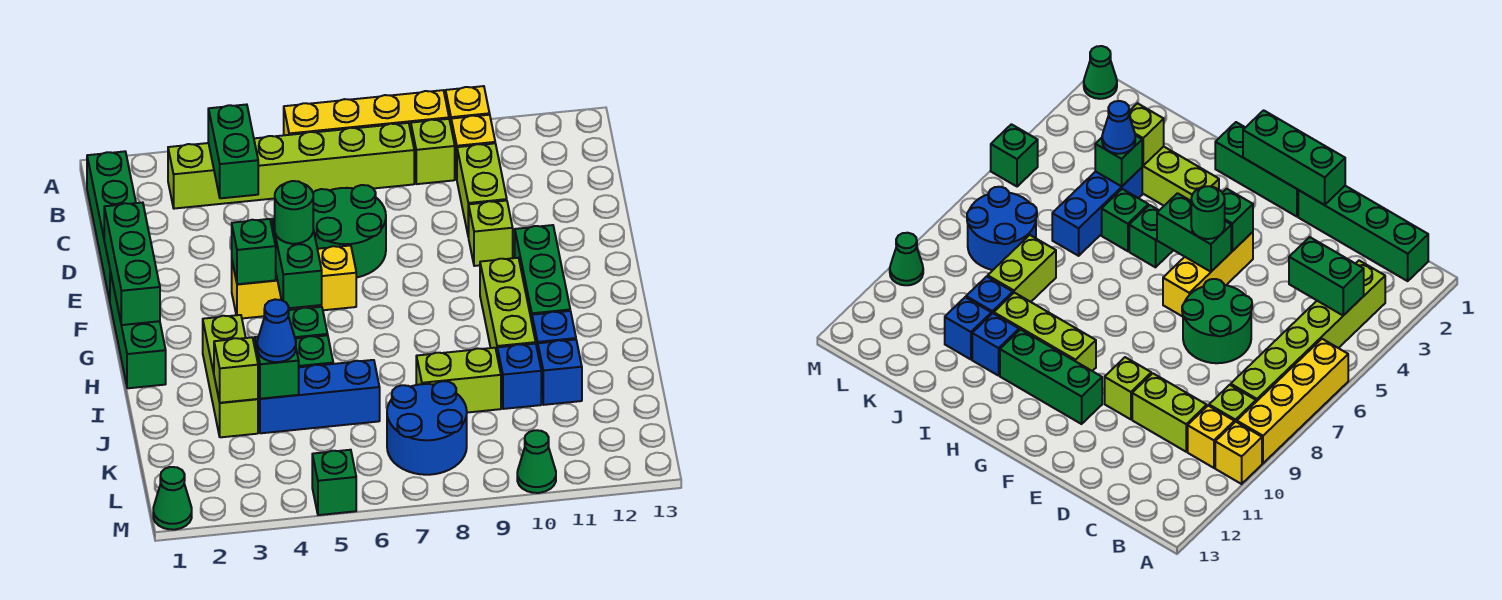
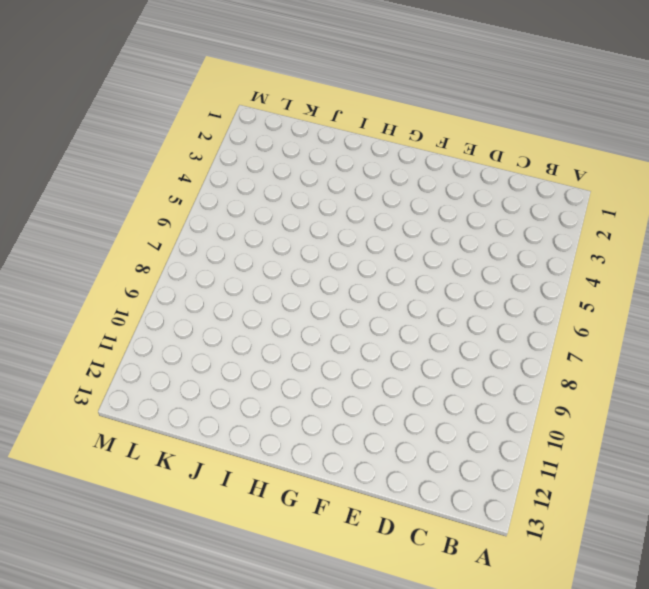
none -> yellow brick A6:A9 level 1
none -> yellow brick A10 level 1
none -> green brick B1:E1 level 1
none -> lime brick B3:B8 level 1

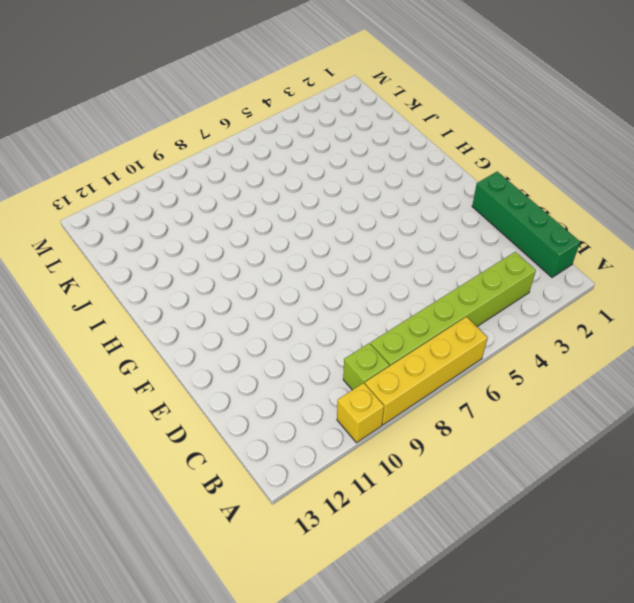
none -> yellow brick B10 level 1
none -> lime brick C10:D10 level 1
none -> green round brick D6:E7 level 1
none -> lime brick E10 level 1

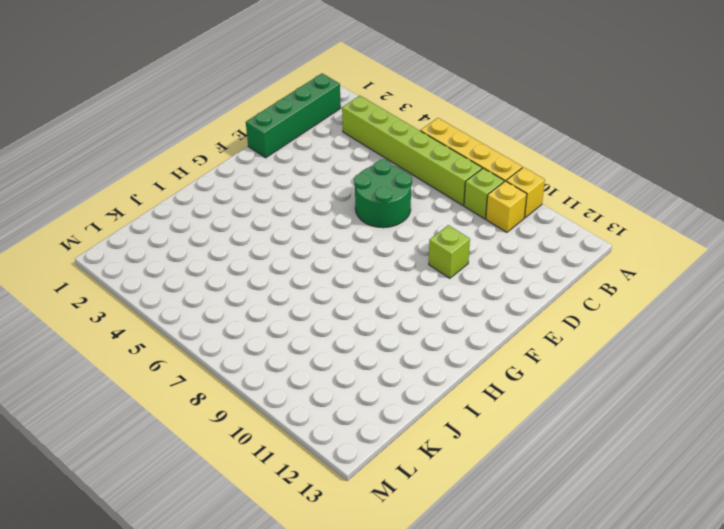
none -> lime brick C10:D10 level 1
none -> green brick F1:H1 level 1
none -> yellow brick F4:F6 level 1
none -> green brick F11:H11 level 1

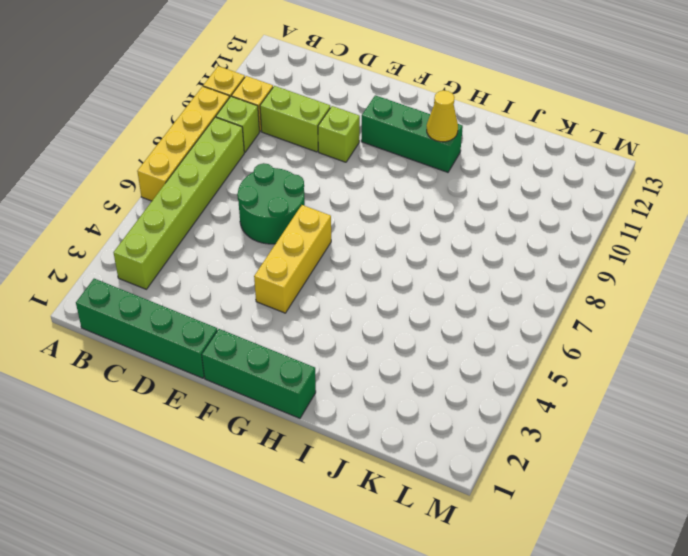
yellow cone H11 level 2 -> none
none -> lime brick G10:I10 level 1
none -> lime brick H3:J3 level 1
none -> green brick H5 level 1
none -> green brick I5 level 1

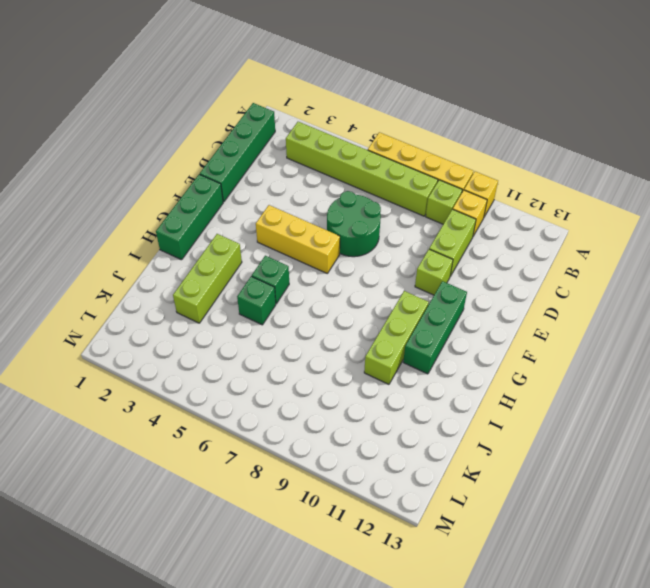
none -> blue brick I11 level 1
none -> blue brick J4:J6 level 1
none -> lime brick J8:J9 level 1
none -> blue brick J10 level 1

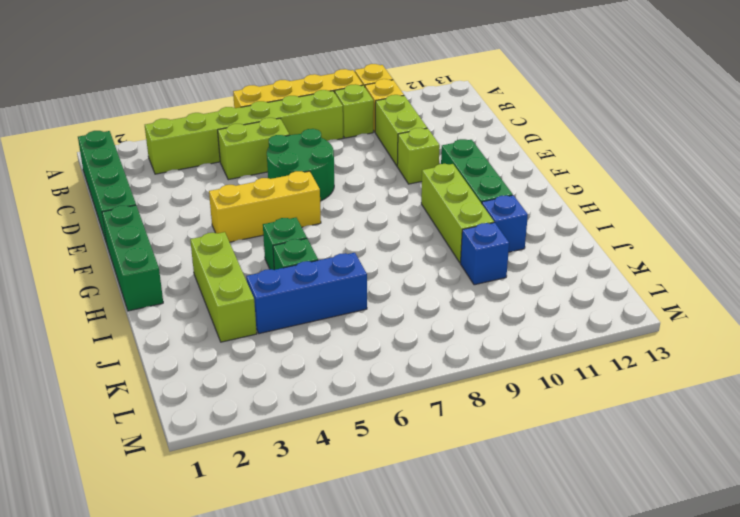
lime brick C5:C6 level 1 -> lime brick J8:J9 level 1
none -> blue brick J11 level 1
none -> blue round brick K7:L8 level 1
none -> green cone M1 level 1
none -> green brick M5 level 1

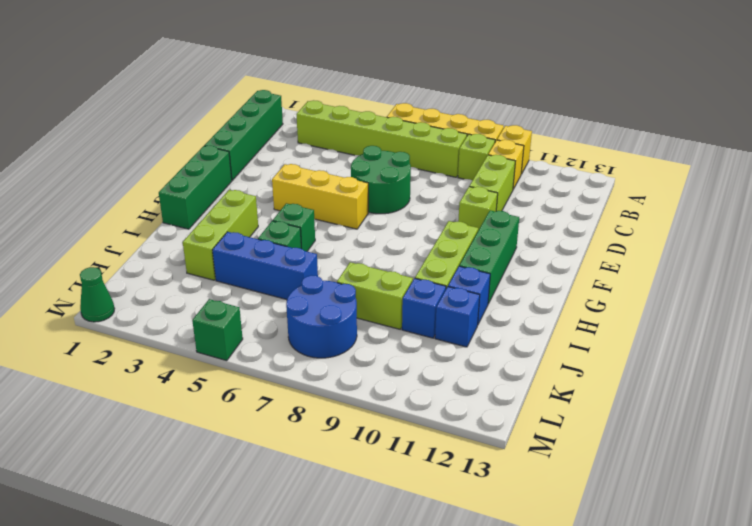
none -> green cone M10 level 1
none -> green brick B4:C4 level 2
none -> green brick E1:G1 level 2
none -> green brick F4 level 2

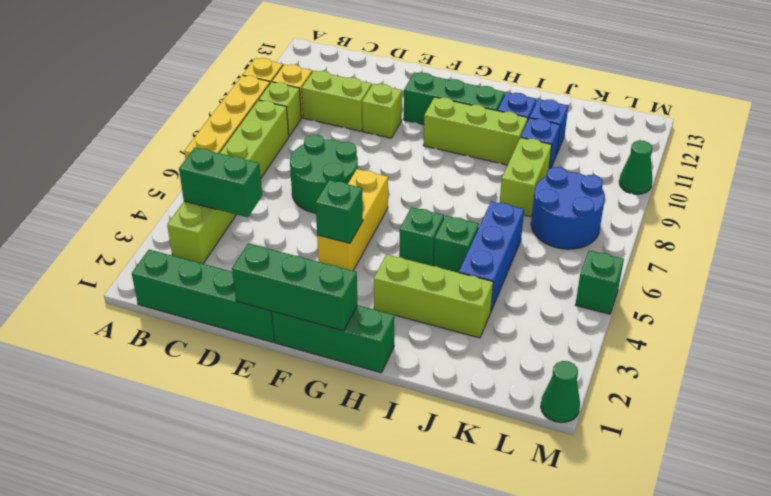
none -> green brick F5:G5 level 2
none -> lime brick J3 level 2
none -> green brick J4 level 2
none -> green round brick F5 level 3

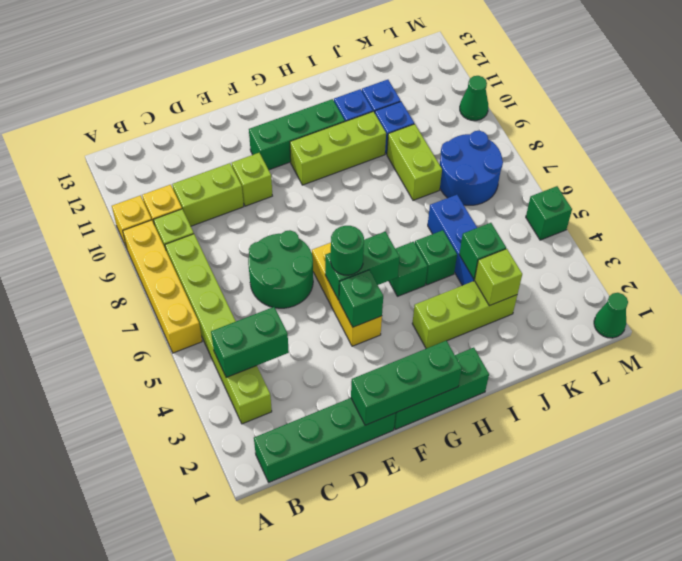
none -> blue cone J4 level 3

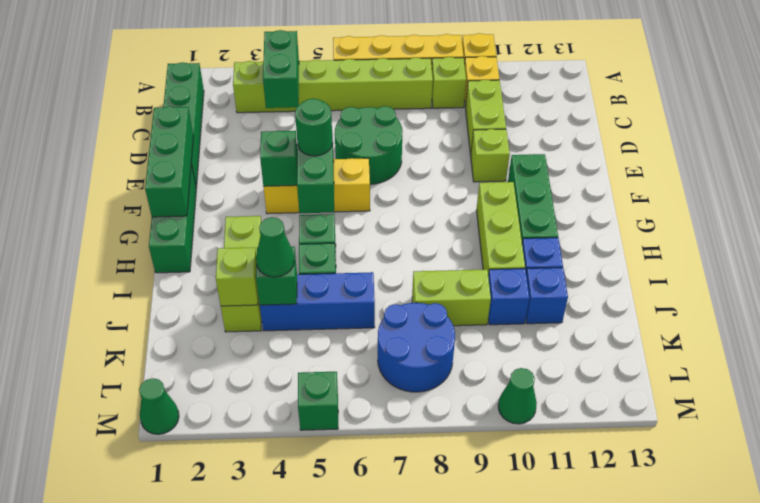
green cone J4 level 3 -> blue cone J4 level 3

